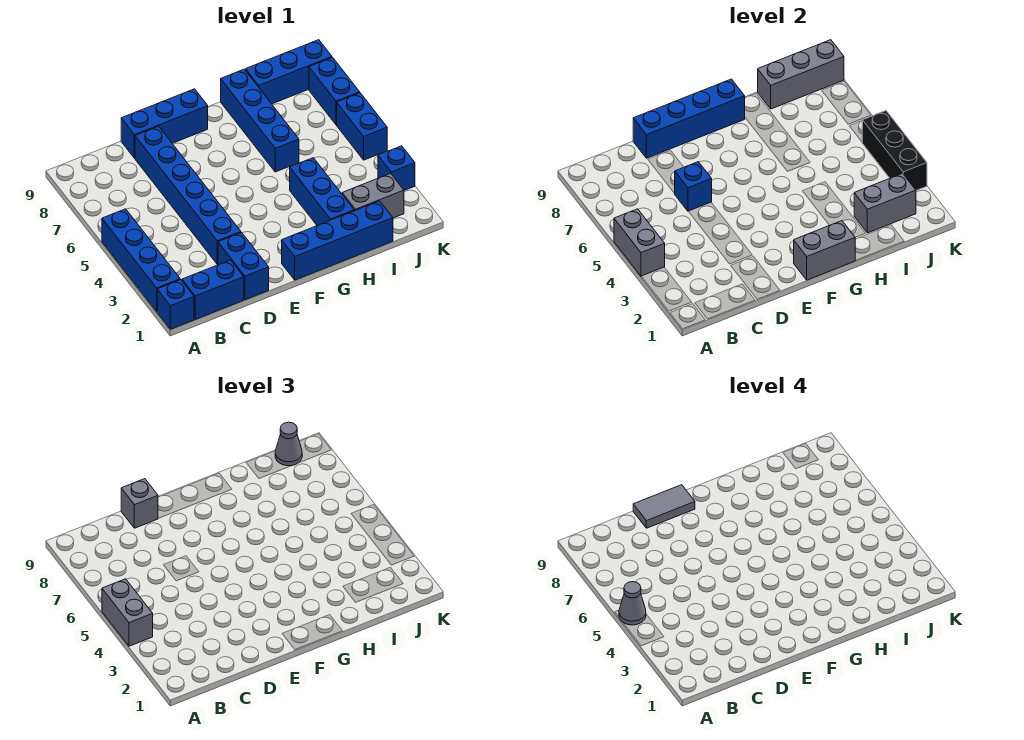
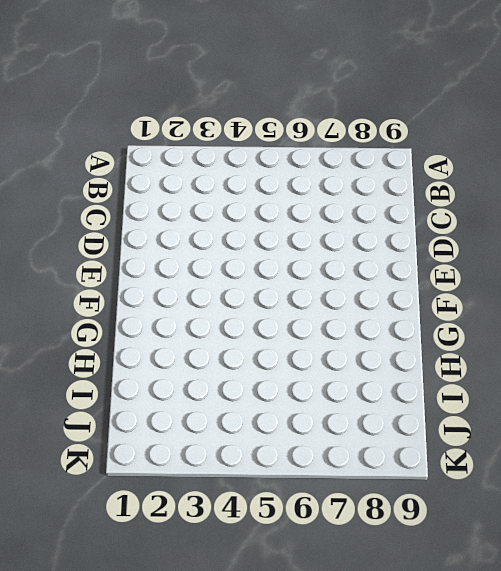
none -> blue brick A1 level 1
none -> blue brick A2:A5 level 1
none -> blue brick B1:C1 level 1

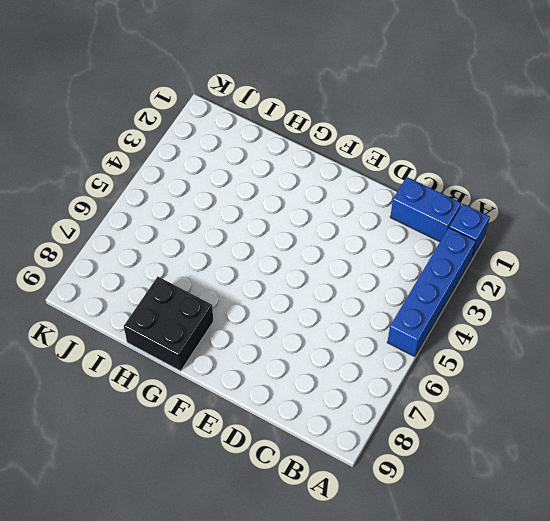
black brick G8:H9 level 1 -> blue brick H6:H9 level 1
none -> blue brick D1:D2 level 1
none -> blue brick D3:D8 level 1
none -> blue brick D9:F9 level 1

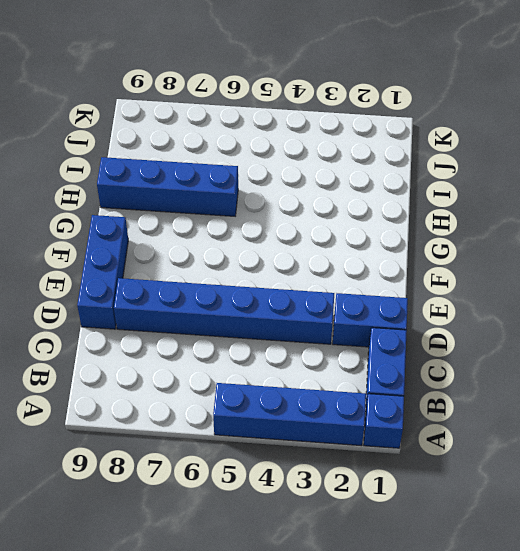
none -> blue brick F1:I1 level 1
none -> blue brick H2:H4 level 1
none -> grey brick I2:J2 level 1

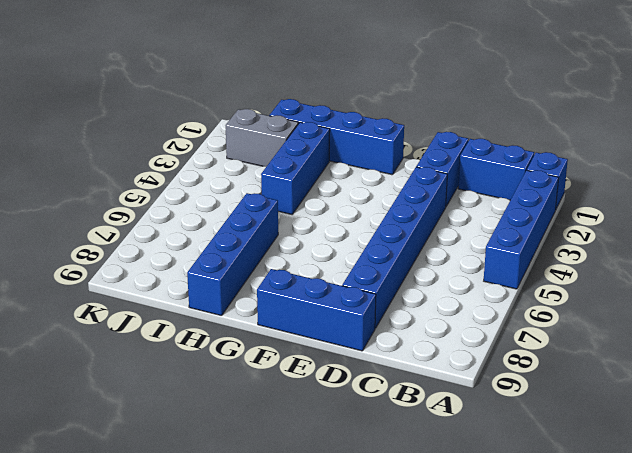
none -> blue brick I9:K9 level 1
none -> blue brick K3 level 1
none -> blue brick K5:K6 level 1

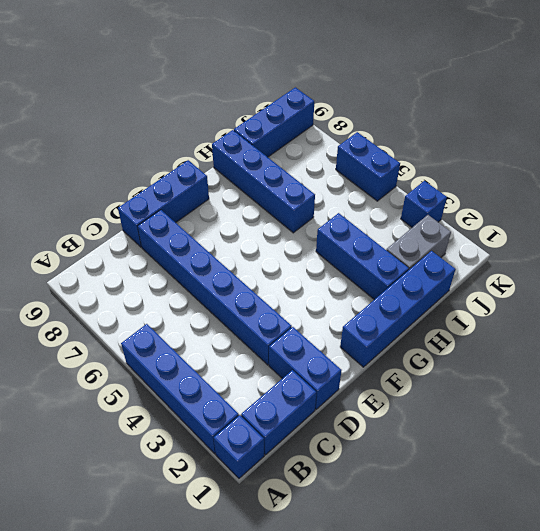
none -> blue brick K7:K8 level 1
none -> grey brick A4:A5 level 2
none -> blue brick D6 level 2

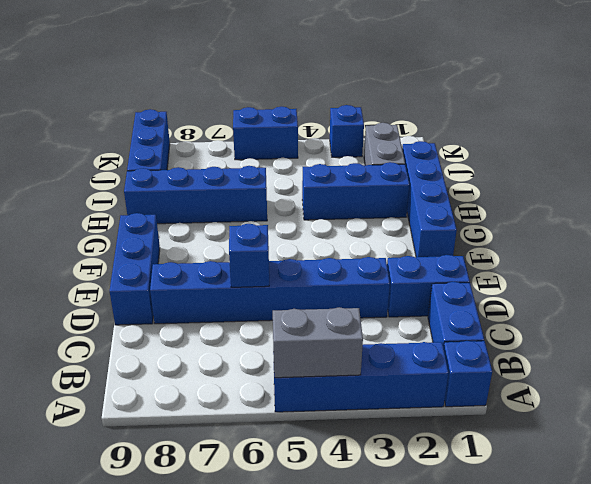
none -> blue brick K7:K8 level 1
none -> blue brick D9:G9 level 2
none -> grey brick F1:G1 level 2

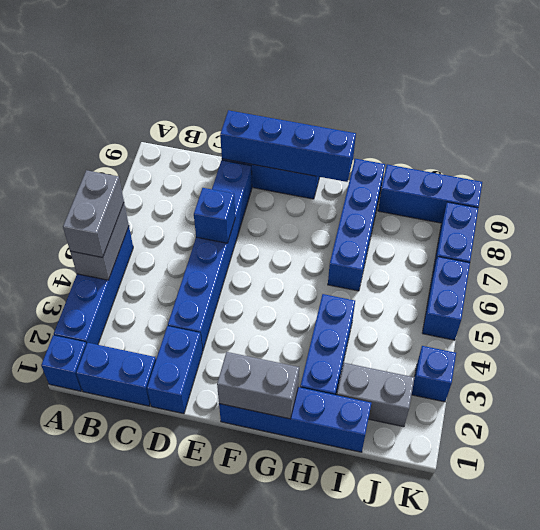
none -> grey brick I2:J2 level 2
none -> grey brick I9:K9 level 2
none -> black brick K3:K5 level 2

